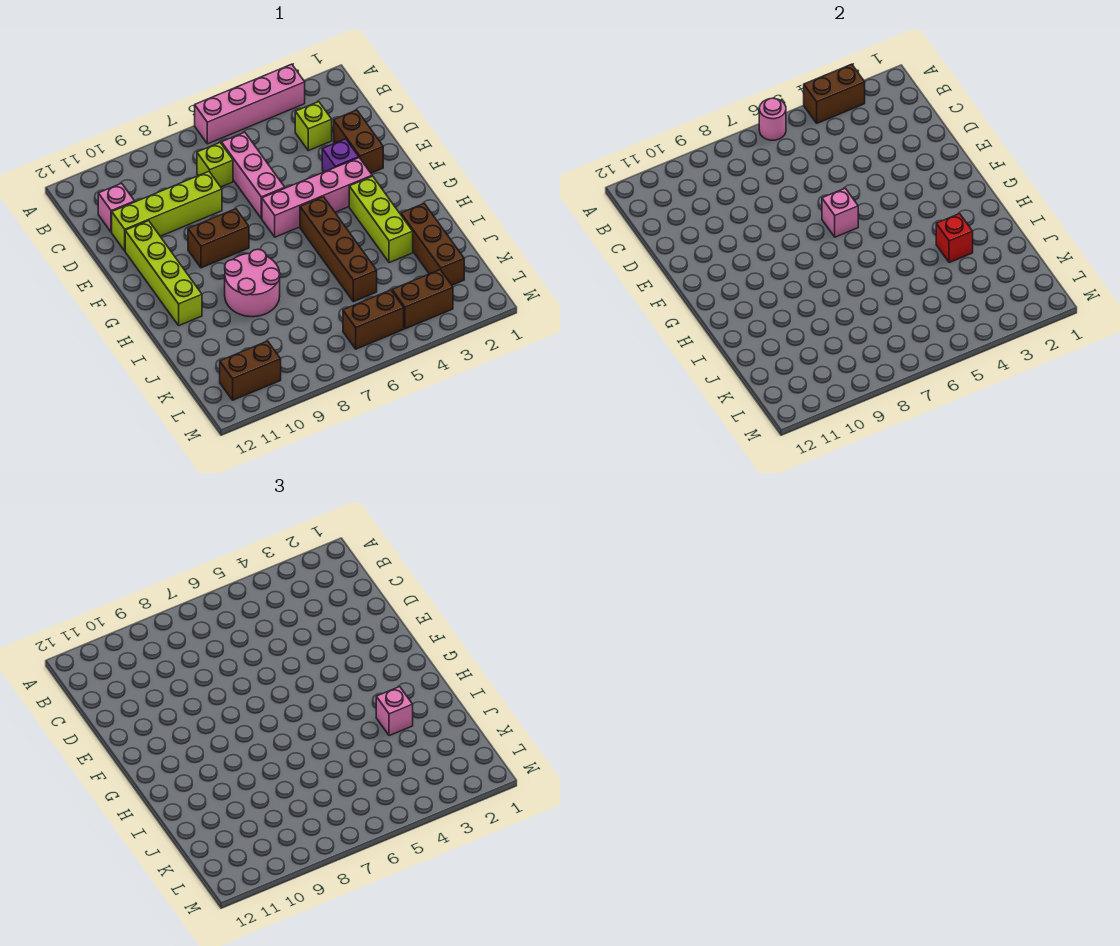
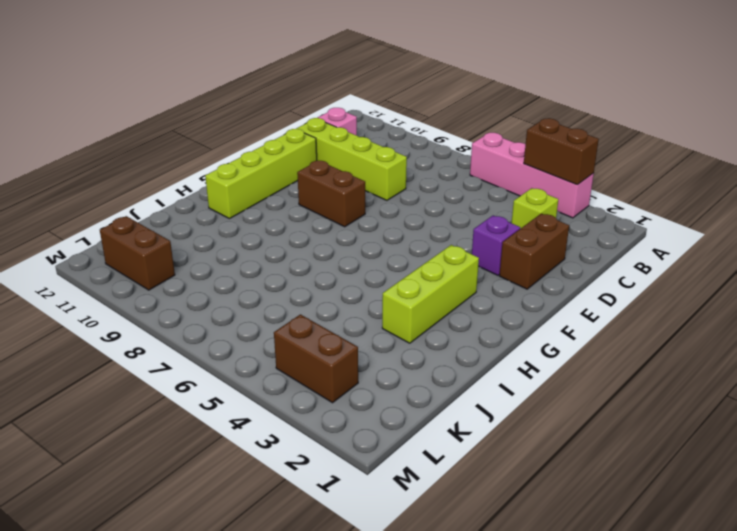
none -> pink brick C6:E6 level 1
none -> lime brick C7 level 1
none -> pink brick F3:F6 level 1

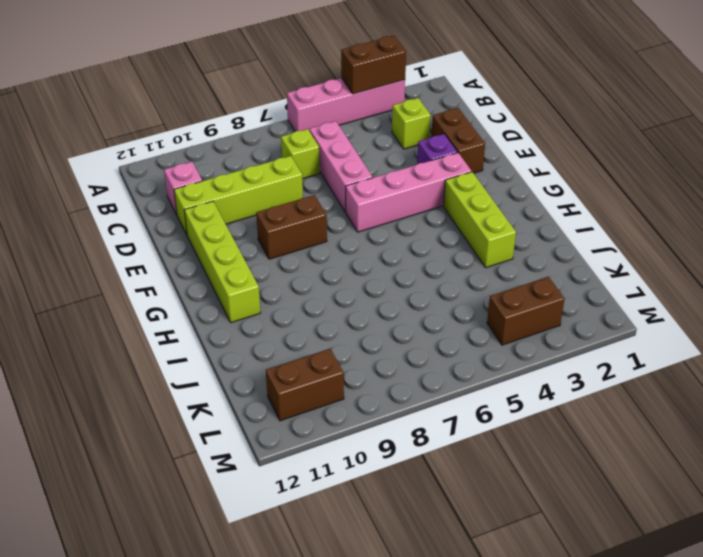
none -> brown brick G5:J5 level 1
none -> pink round brick H8:I9 level 1
none -> brown brick I2:K2 level 1

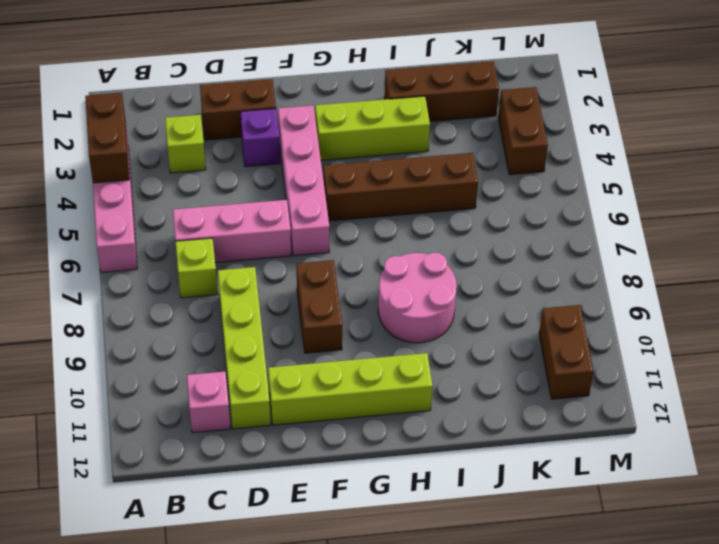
none -> brown brick L5:L6 level 1
none -> pink round brick A6 level 2
none -> pink brick F6 level 2

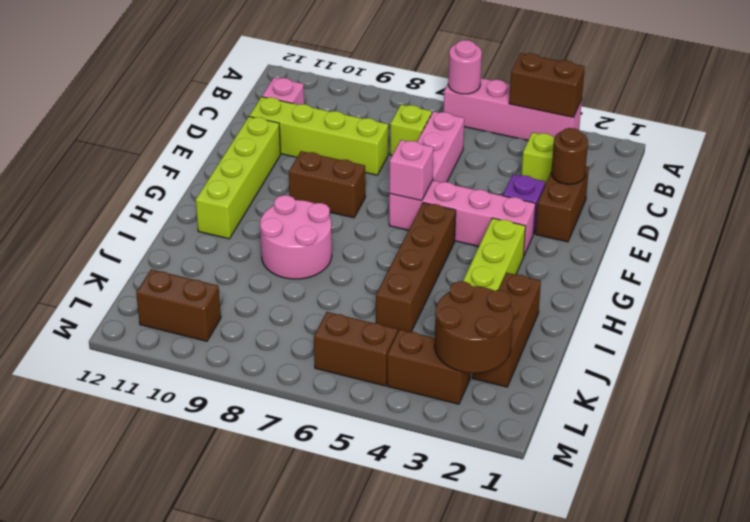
brown round brick D2 level 2 -> none
brown round brick K2:L3 level 2 -> none
none -> red brick I3 level 2
none -> pink brick I3 level 3

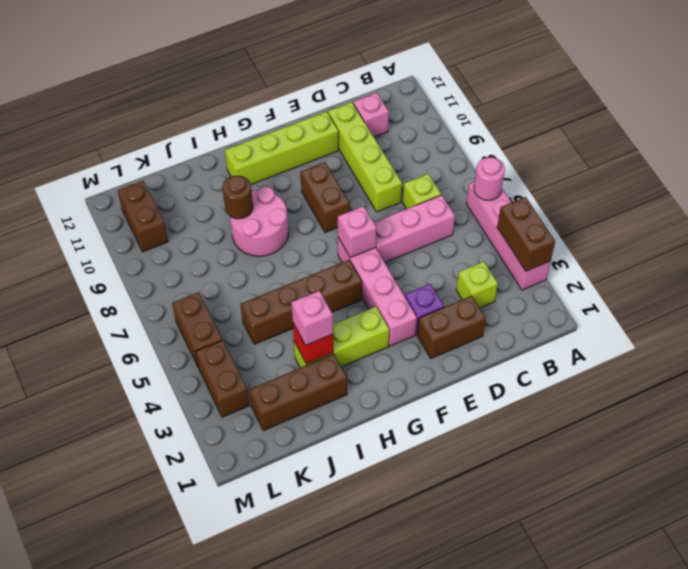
brown round brick I9 level 2 -> none

